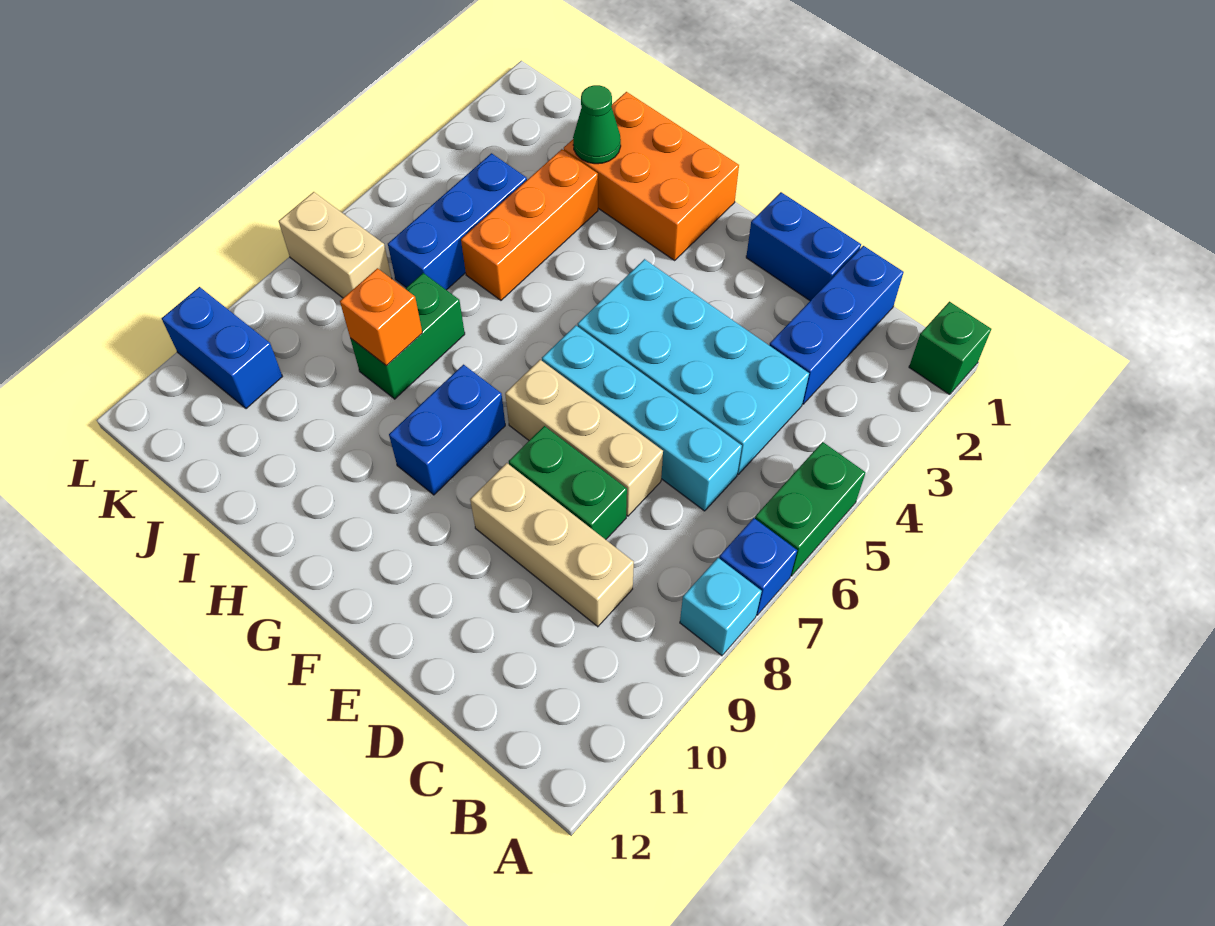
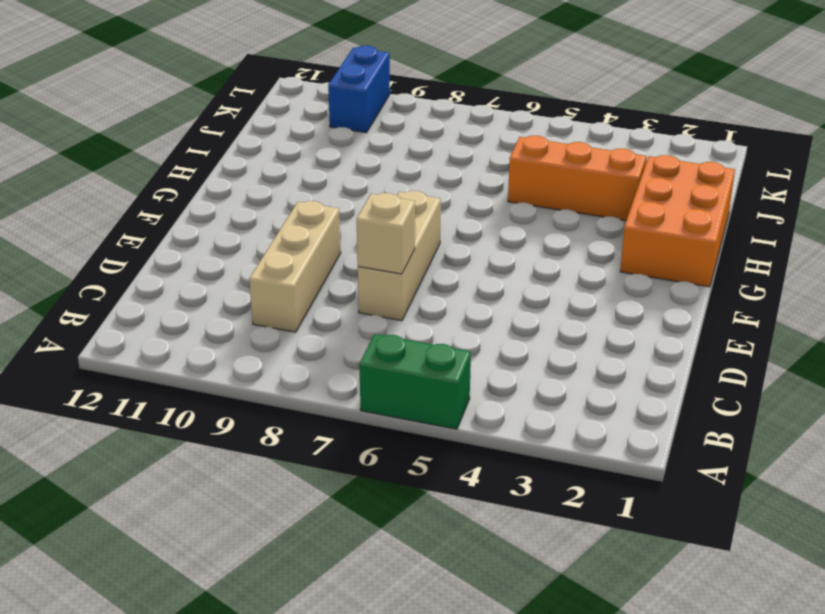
tan brick D7 level 2 -> none
none -> green brick A1 level 1
none -> blue brick A7 level 1
none -> cyan brick A8 level 1

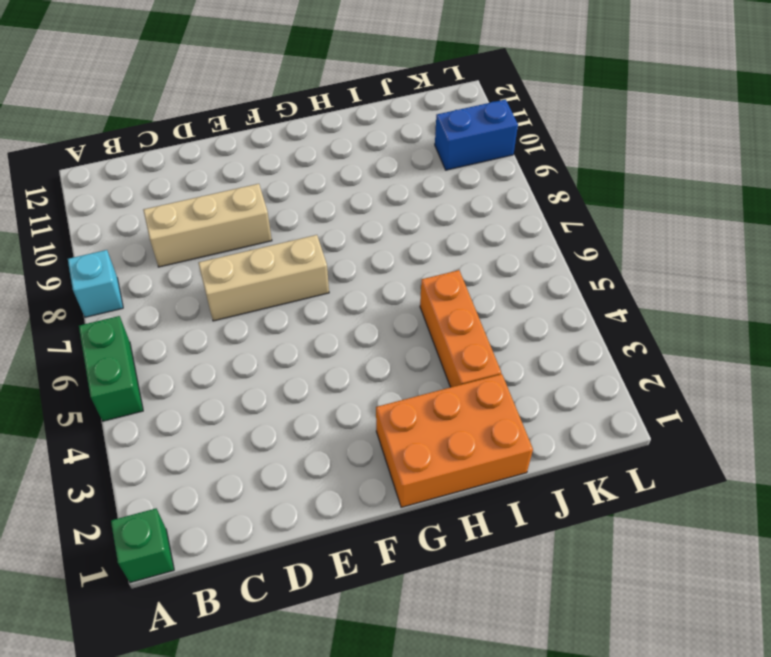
none -> blue brick A7 level 1
none -> blue brick C1:C3 level 1
none -> cyan brick C4:F5 level 1

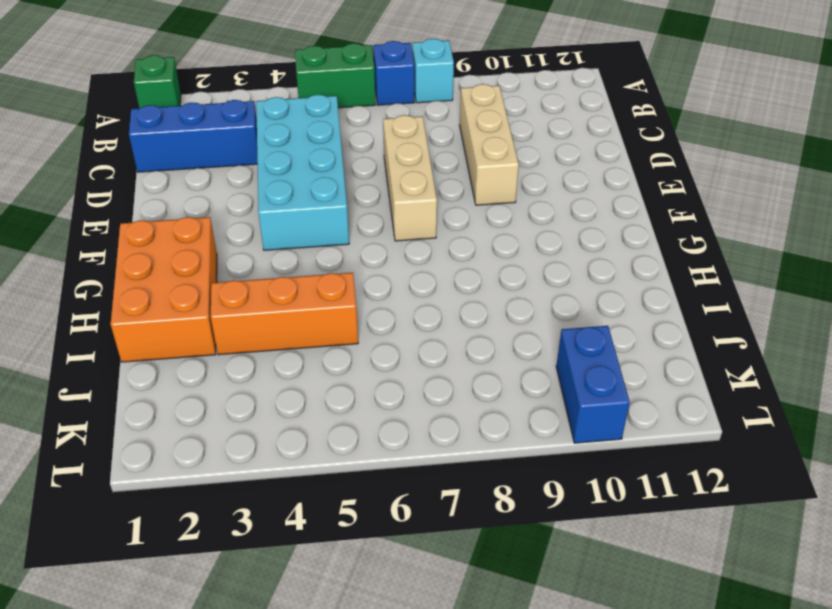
none -> cyan brick C6:F6 level 1
none -> blue brick D1:E1 level 1
none -> green brick D8:E8 level 1

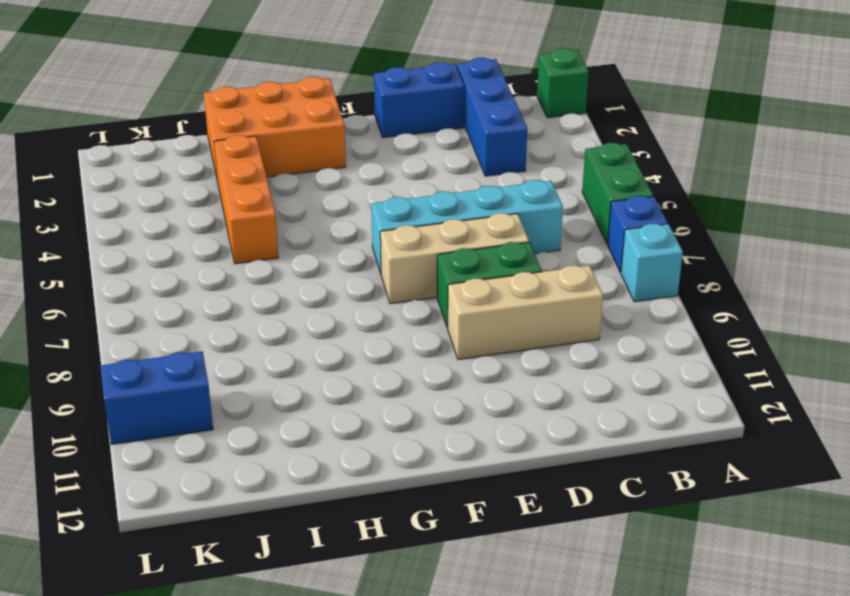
none -> cyan brick C4:F5 level 1
none -> blue brick G8:G9 level 1
none -> green brick I7:I8 level 1

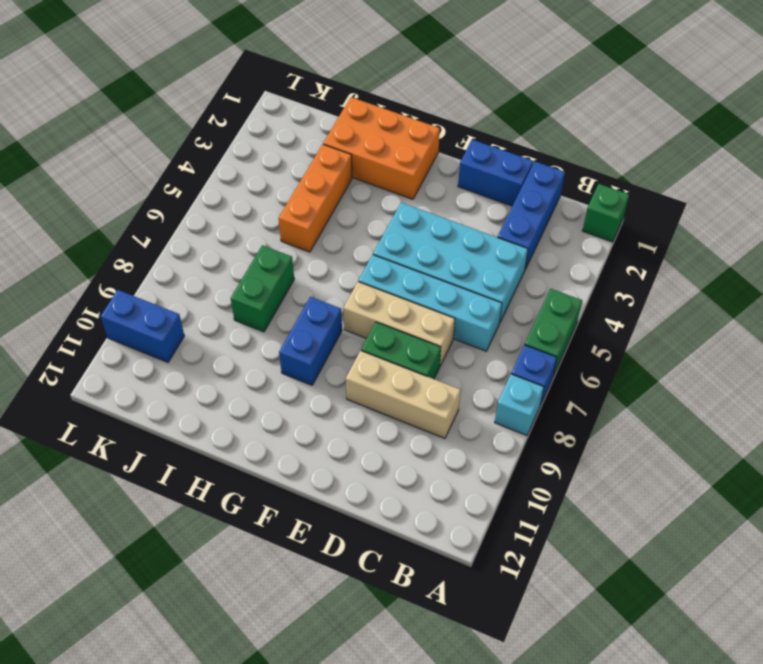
none -> blue brick J4:J6 level 1
none -> tan brick K7:L7 level 1
none -> green cone I2 level 2

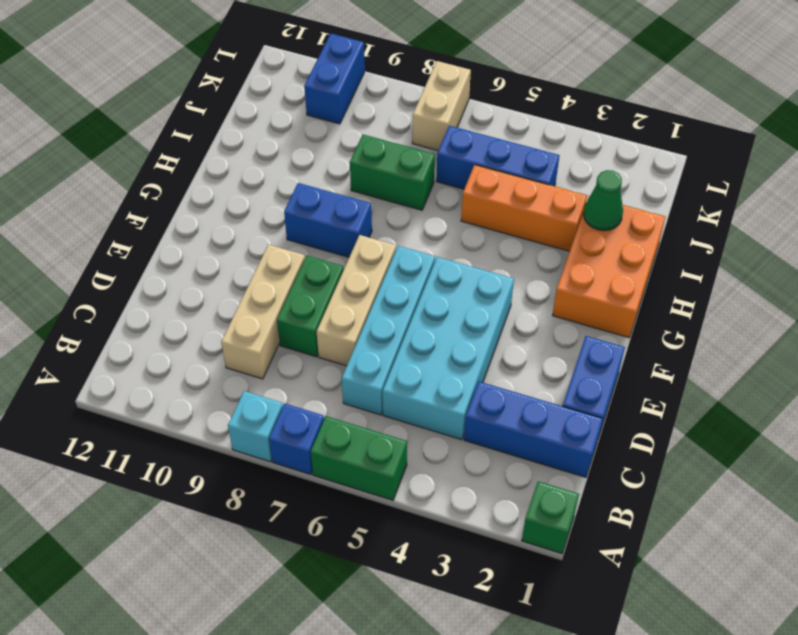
none -> orange brick I8 level 2

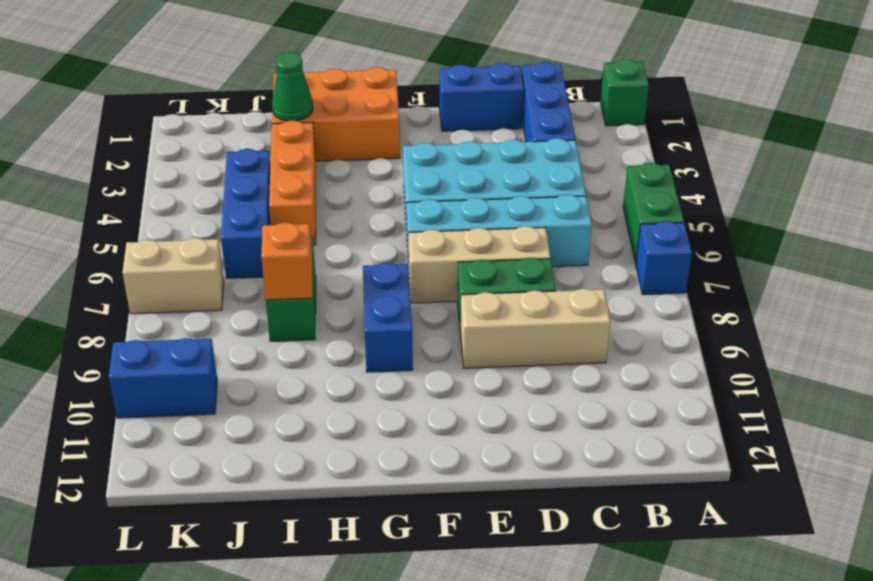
none -> cyan brick A8 level 1

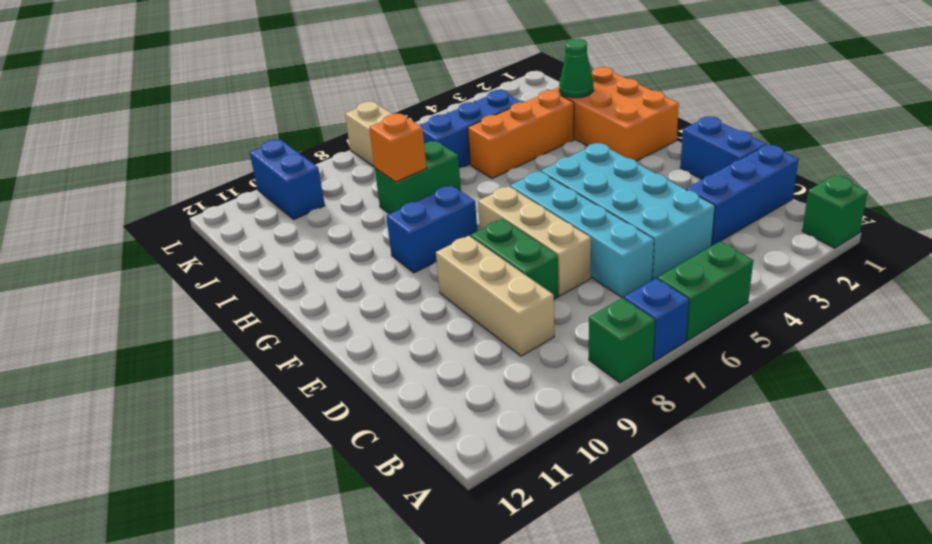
green brick A8 level 1 -> cyan brick A8 level 1

